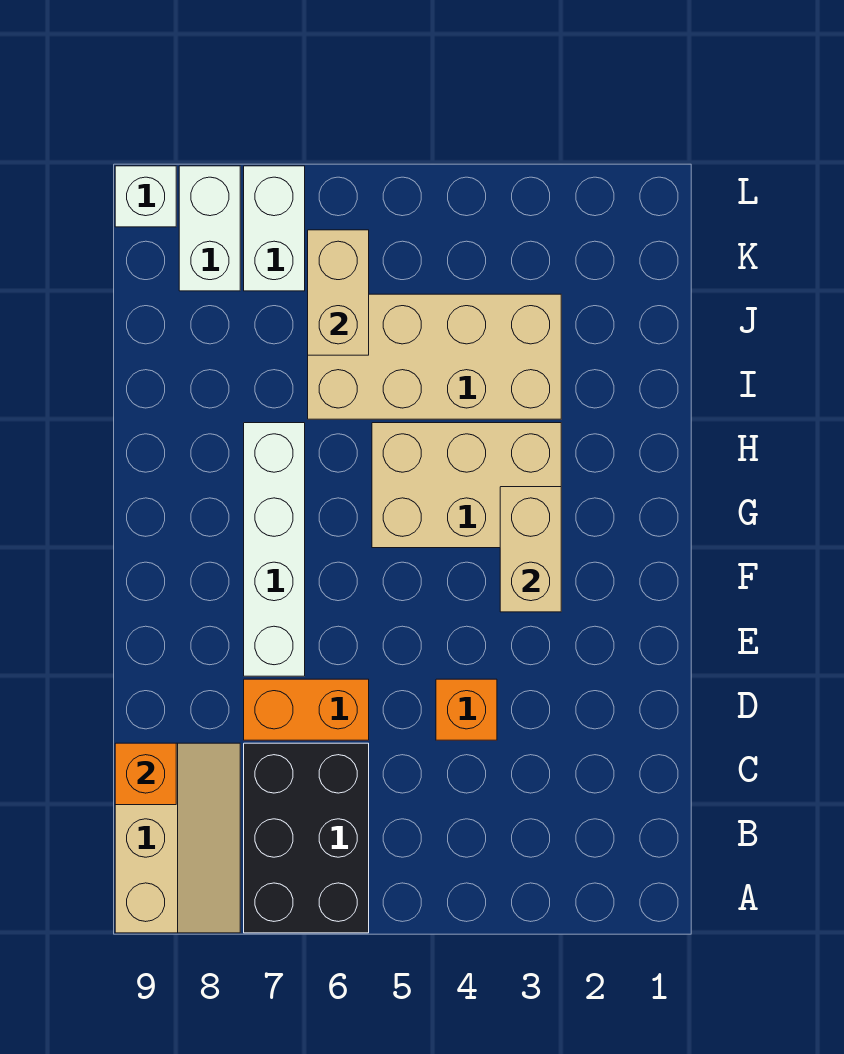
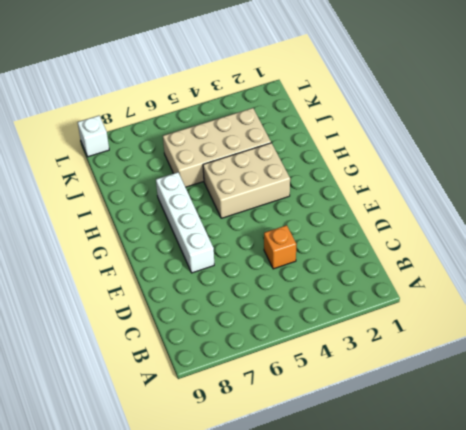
none -> black brick A6:C7 level 1
none -> tan slope A8:C9 level 1 top 9
none -> orange brick D6:D7 level 1

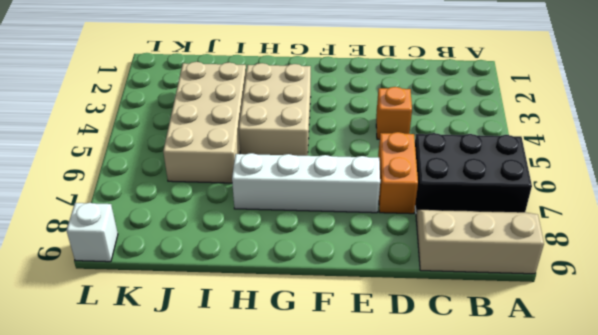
none -> white brick K7:L7 level 1
none -> white brick K8:L8 level 1
none -> orange brick C9 level 2

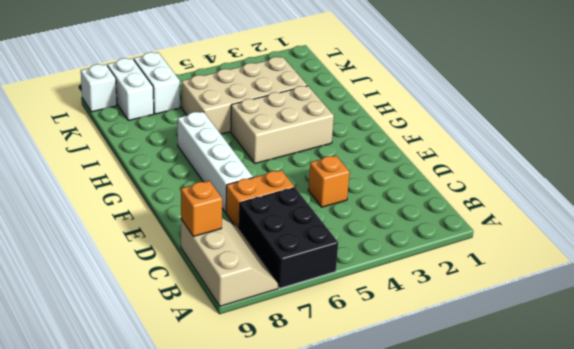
none -> tan brick F3:G3 level 2
none -> tan brick J6:K6 level 2

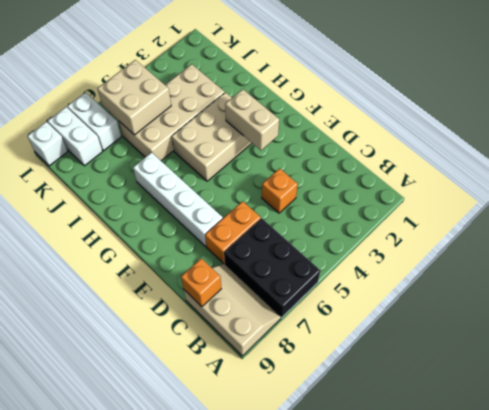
tan brick J5:K6 level 2 -> tan brick J6:K6 level 2

